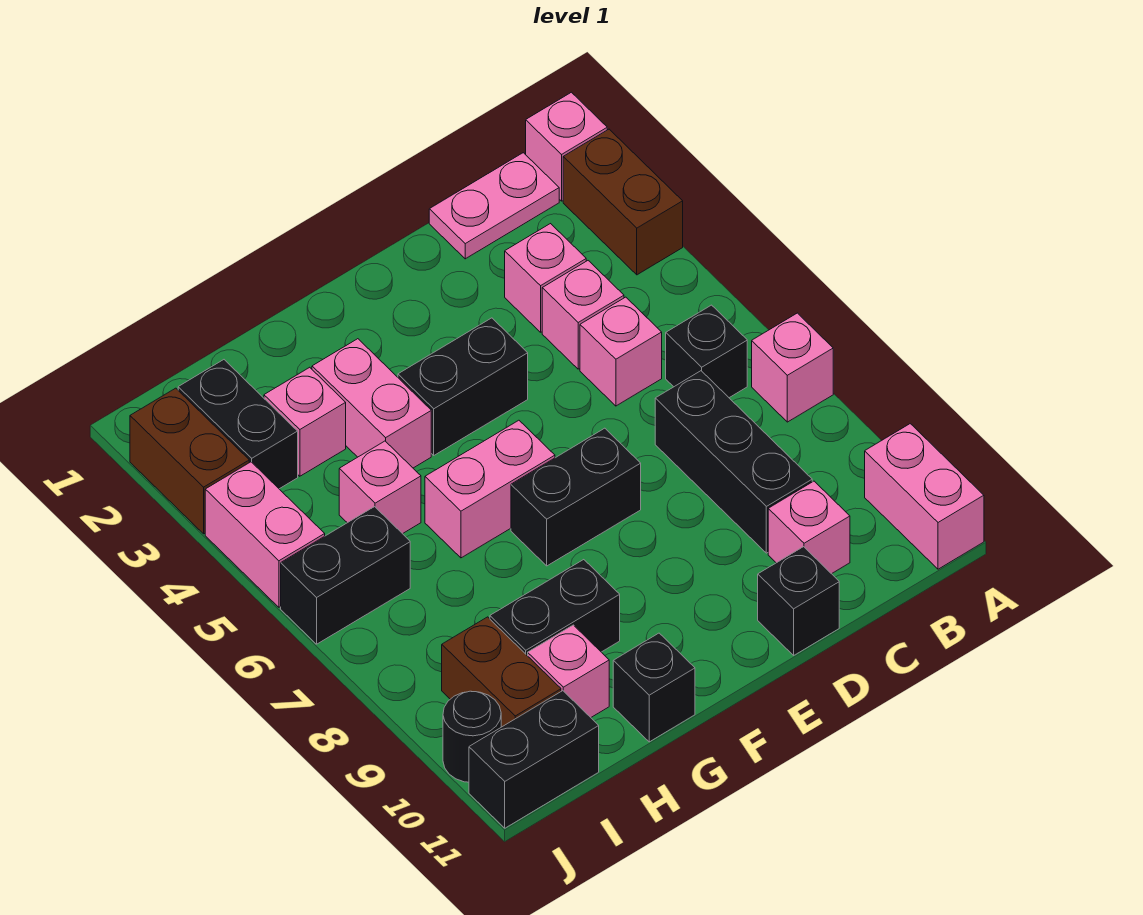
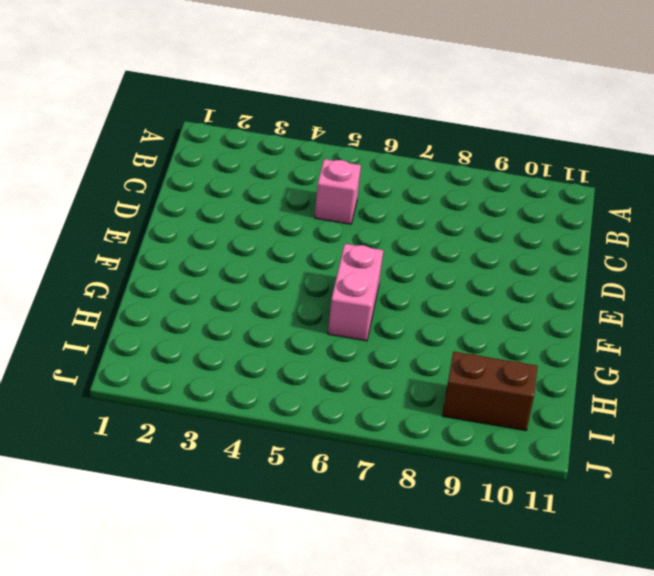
none -> pink brick A1 level 1
none -> brown brick A2:A3 level 1
none -> pink brick A7 level 1

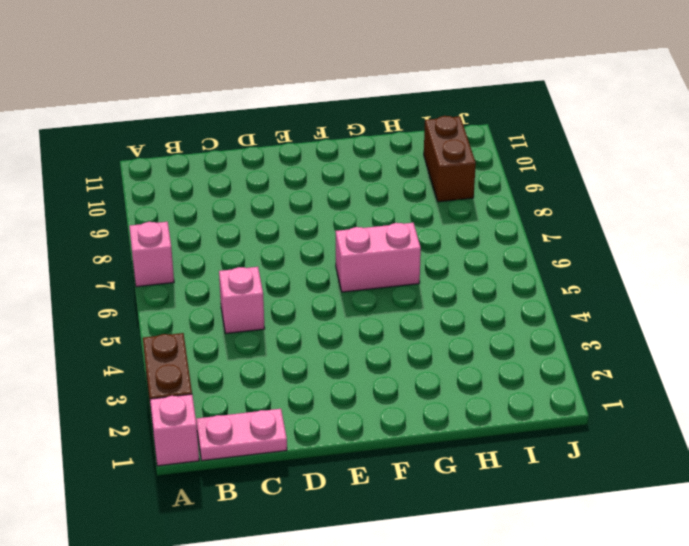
none -> pink brick A10:A11 level 1
none -> black brick B6 level 1
none -> pink brick C3 level 1

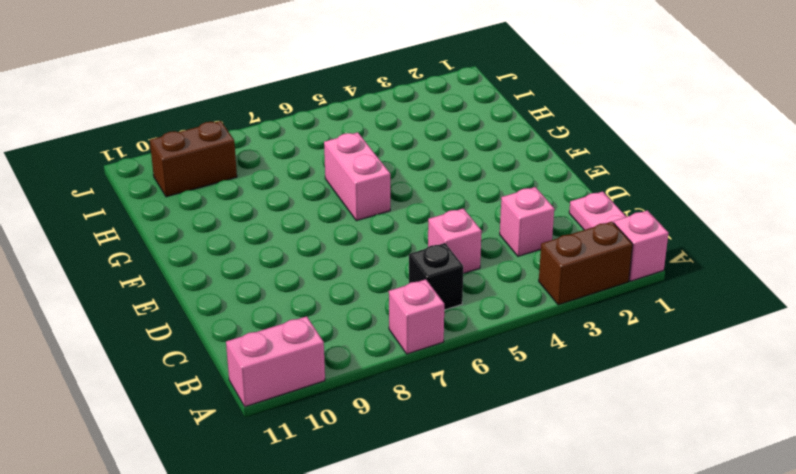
none -> pink brick C4 level 1
none -> black brick C7:C9 level 1
none -> pink brick C10 level 1

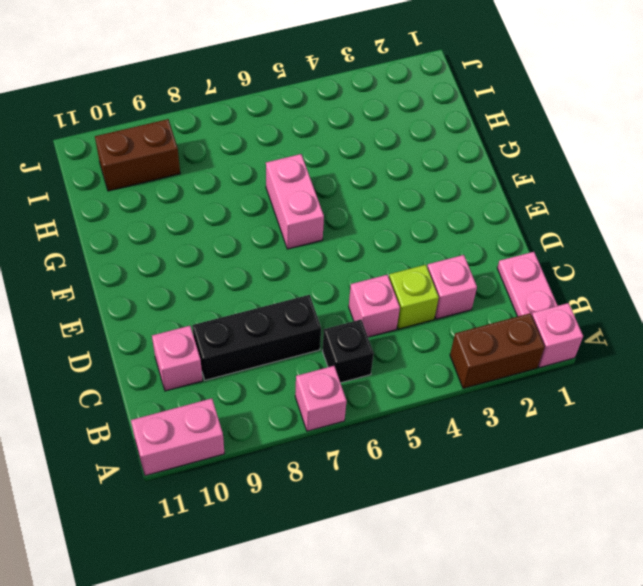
lime brick C4 level 1 -> pink brick C4 level 1
none -> black brick D11 level 1
none -> black brick E4:F4 level 1
none -> black brick E7:F7 level 1

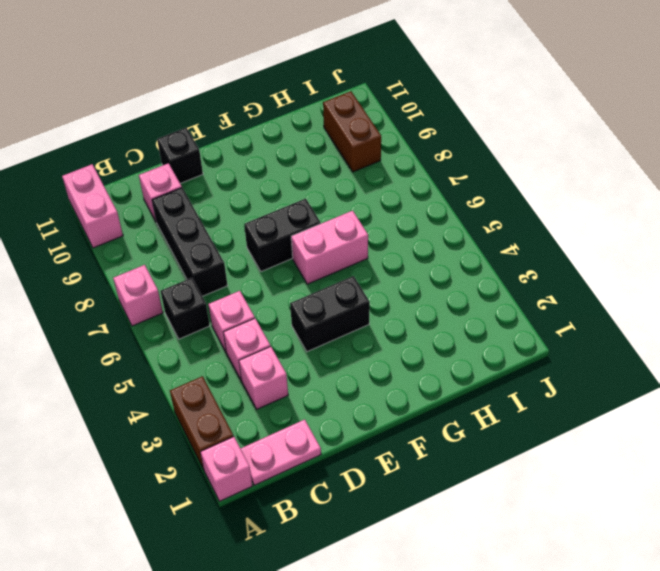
none -> pink brick G3:G4 level 1
none -> black brick G9:H9 level 1
none -> black brick G11 level 1

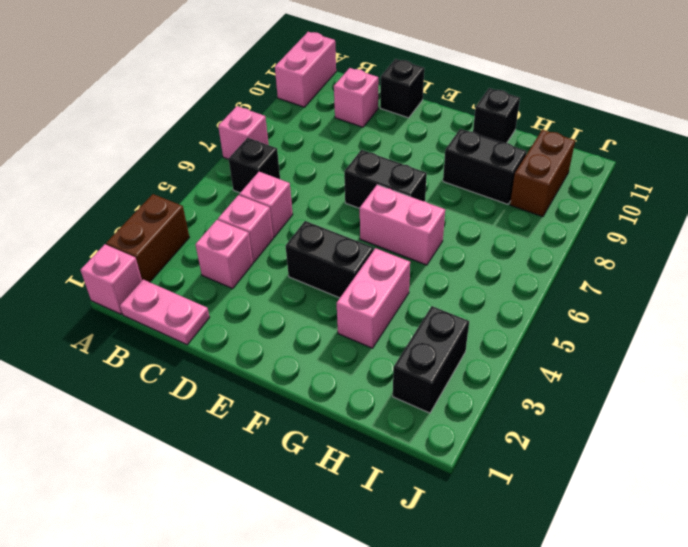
none -> black brick C7:C9 level 1
none -> pink brick H3 level 1
none -> pink brick H5 level 1

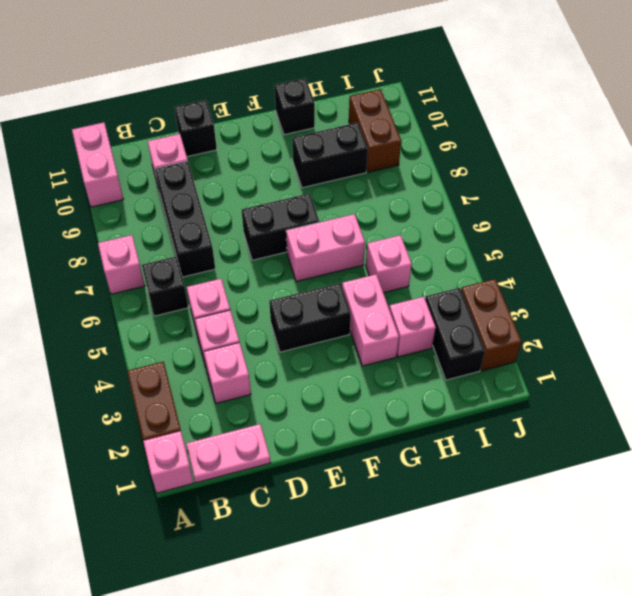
none -> pink brick H10 level 1
none -> black brick I6:J6 level 1
none -> black brick I11:J11 level 1

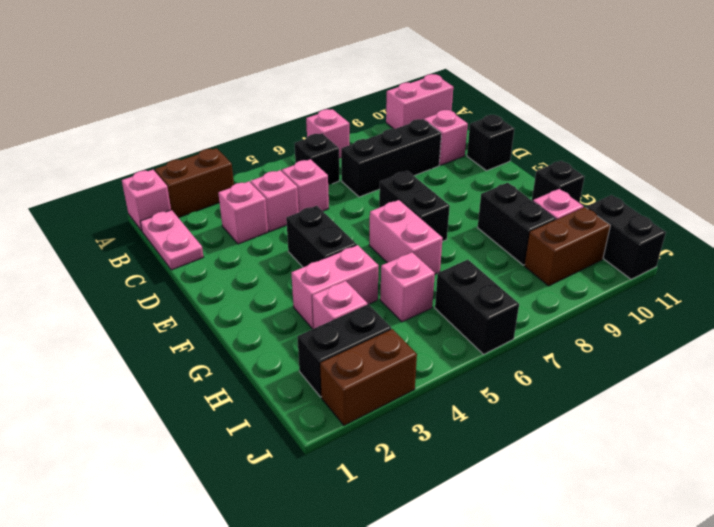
none -> pink brick J4:J5 level 1
none -> black round brick J10 level 1

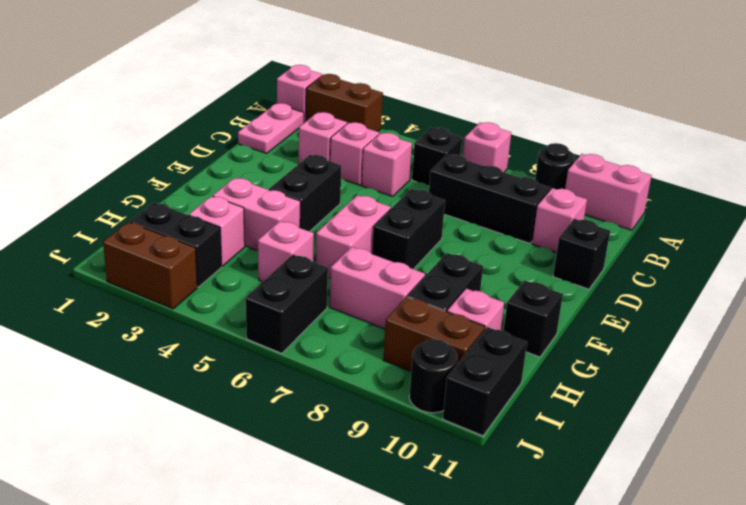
black round brick A9 level 1 -> none
pink brick H7:H8 level 1 -> pink brick J4:J5 level 1

